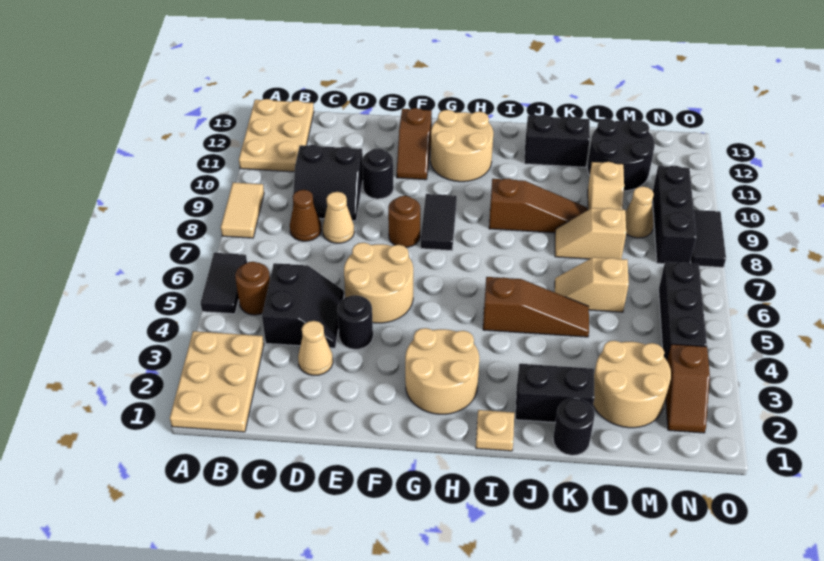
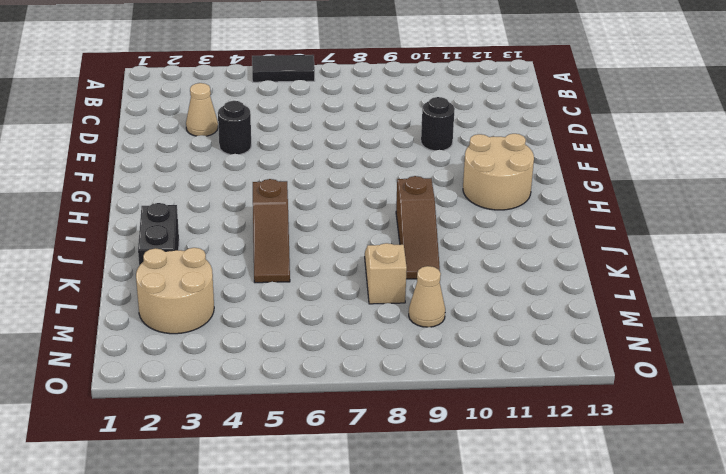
none -> tan plate A1:B3 level 1
none -> tan tile A8:A9 level 1
none -> tan plate A11:B13 level 1
none -> brown round brick B5 level 1

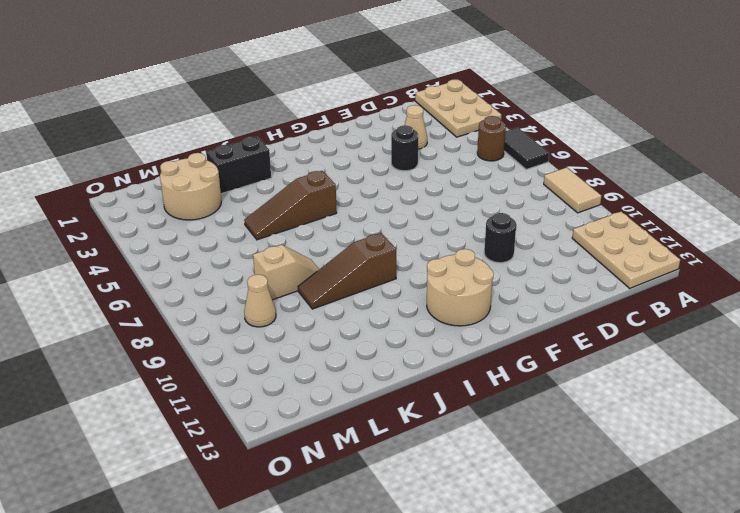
none -> black slope C4:D5 level 1 top C
none -> brown cone C8 level 1
none -> black slope C9:D10 level 1 top 10
none -> tan cone D8 level 1

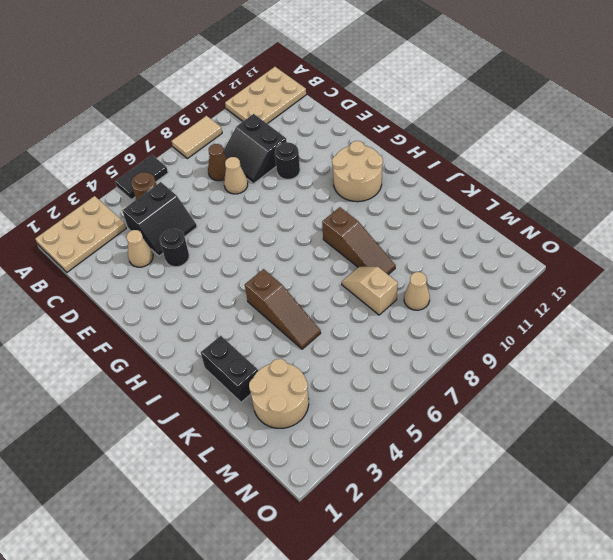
none -> tan round brick E5:F6 level 1
none -> brown round brick F8 level 1
none -> brown slope F11:F12 level 1 top 12
none -> tan round brick G2:H3 level 1

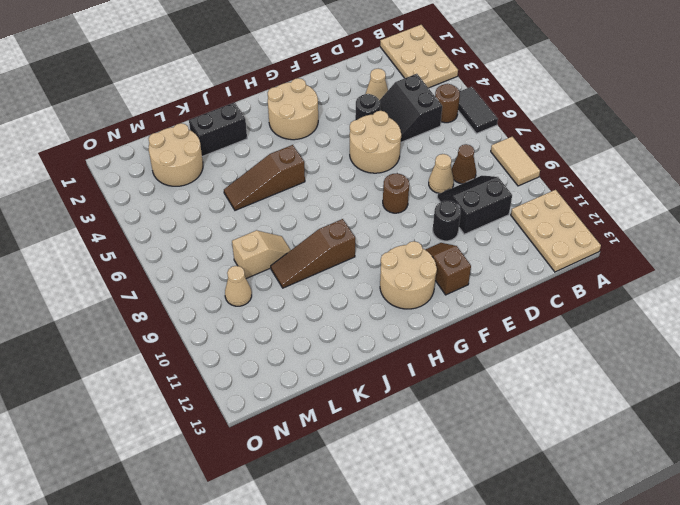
none -> black tile G8:G9 level 1
none -> tan plate I1 level 1
none -> black brick J12:K12 level 1
none -> black round brick K1 level 1

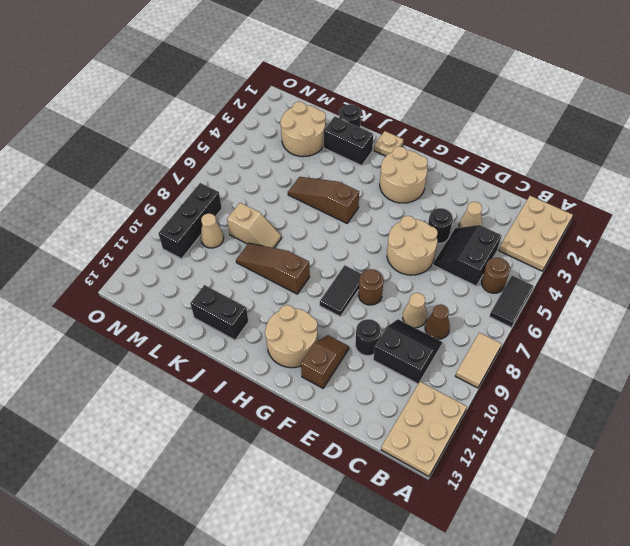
none -> tan slope K6:L6 level 1 top L
none -> tan slope L9:L10 level 1 top 10
none -> black round brick L11:M12 level 1
none -> brown slope N2:N3 level 1 top 3

